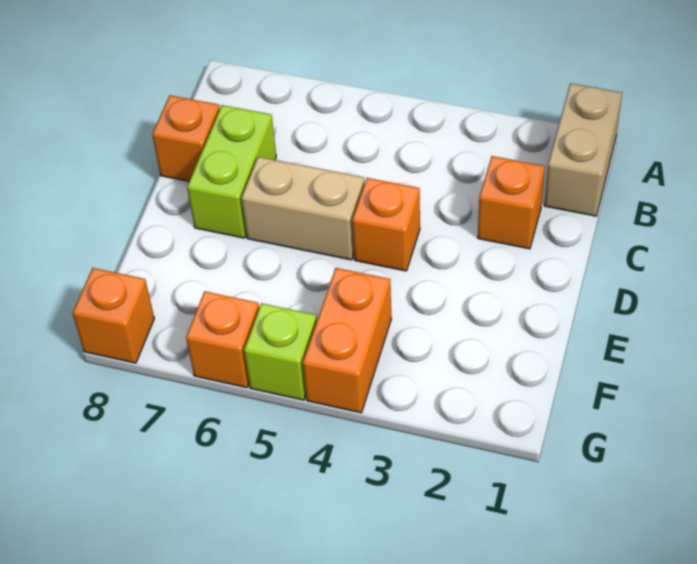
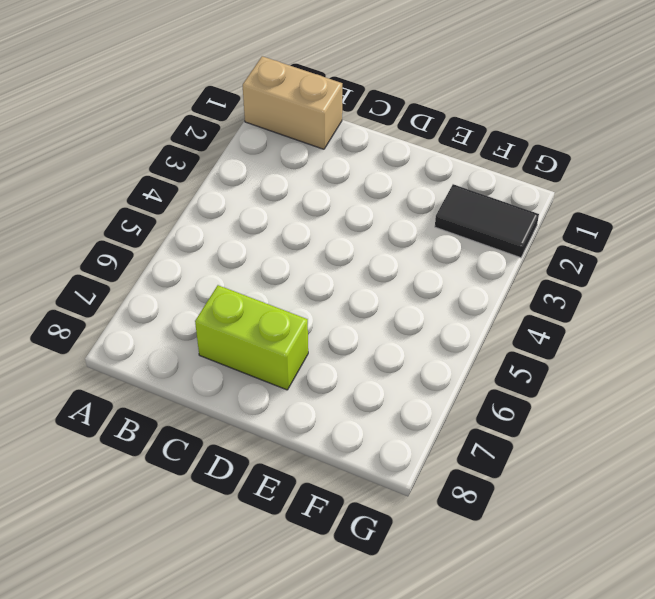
black tile F2:G2 level 1 -> none
none -> orange brick C2 level 1
none -> orange brick C8 level 1

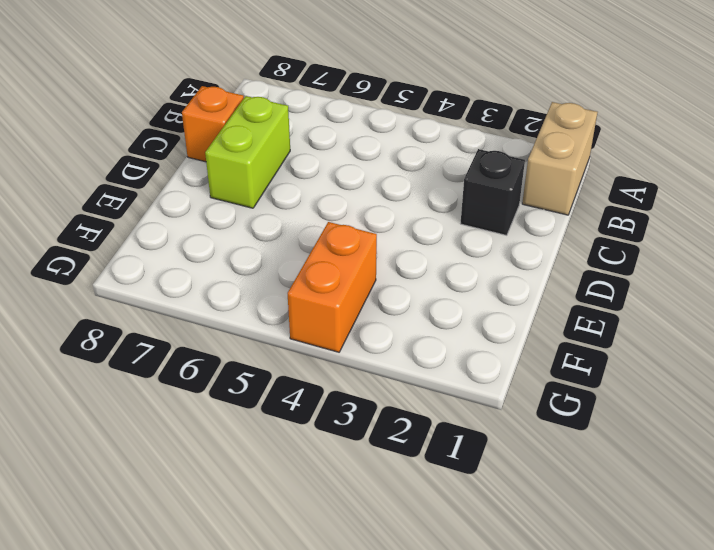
black brick C2 level 1 -> orange brick C2 level 1
none -> orange brick D4 level 1
none -> tan brick D5:D6 level 1

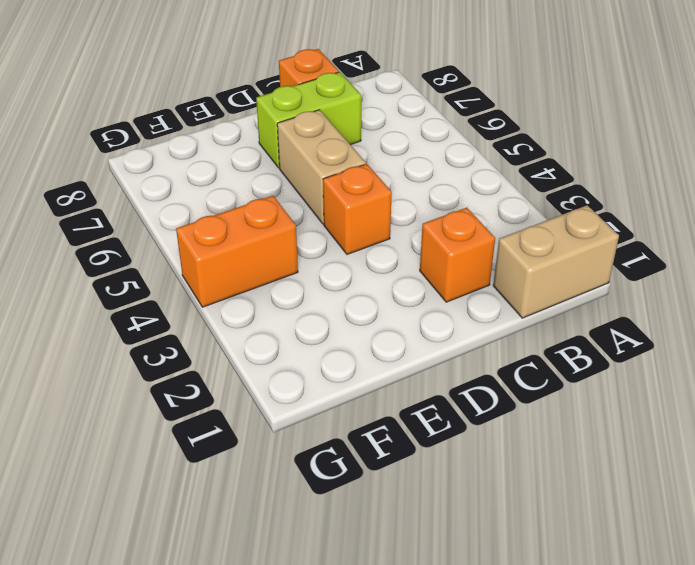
none -> lime brick G5 level 1
none -> orange brick G6 level 1

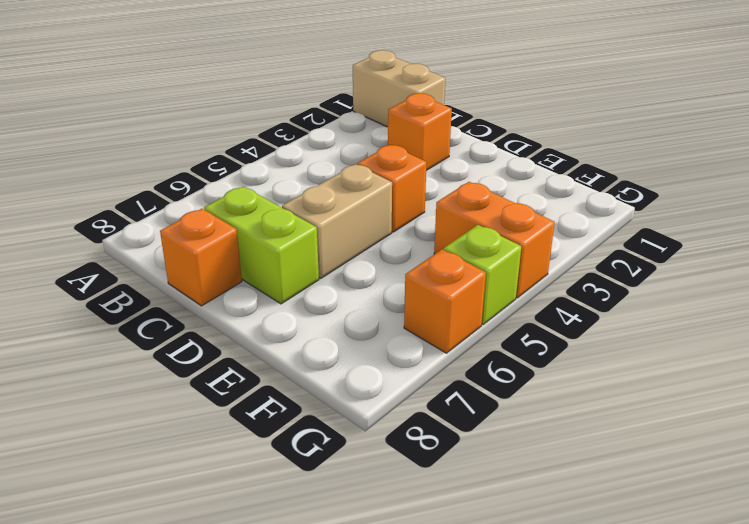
none -> orange brick G8 level 1

